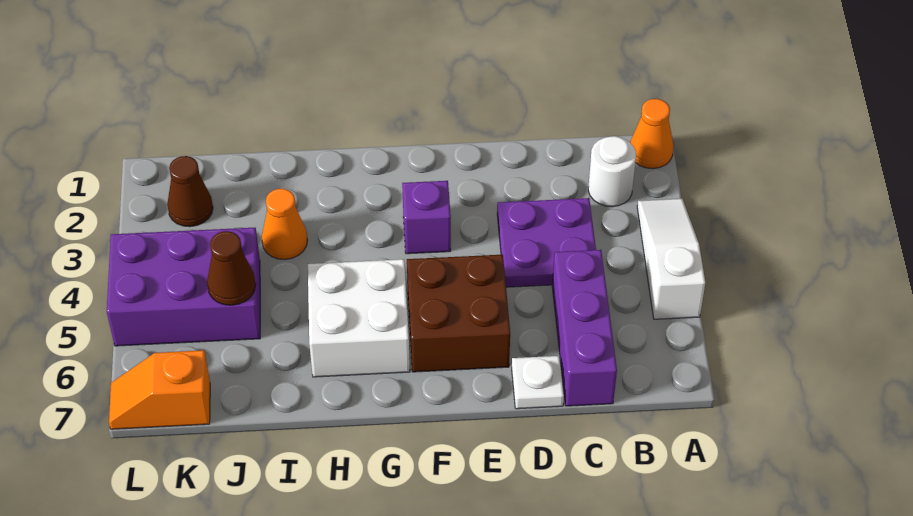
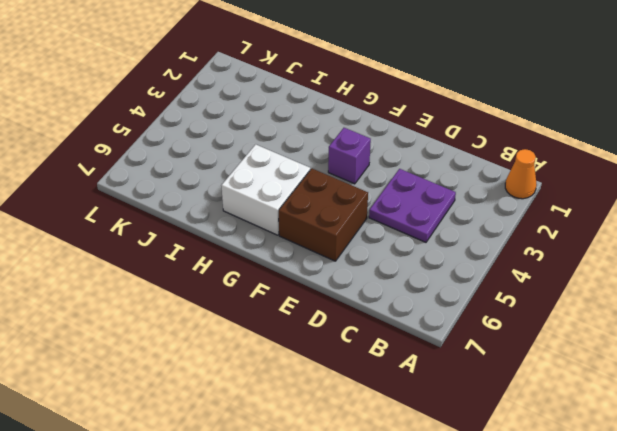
none -> white slope A3:A5 level 1 top 5
none -> white round brick B2 level 1
none -> purple brick C5:C7 level 1

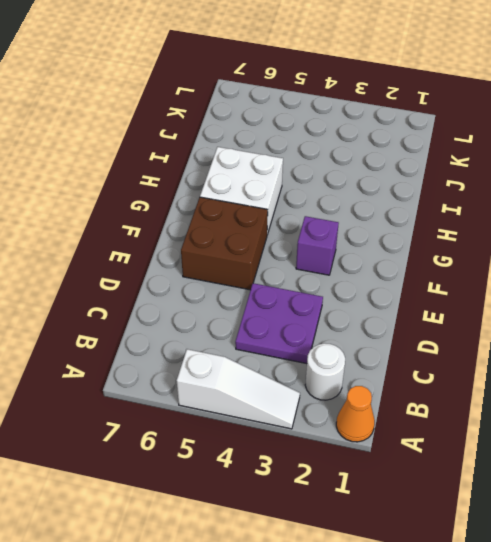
none -> purple brick C5:C7 level 1
none -> white plate D7 level 1
none -> orange cone I3 level 1

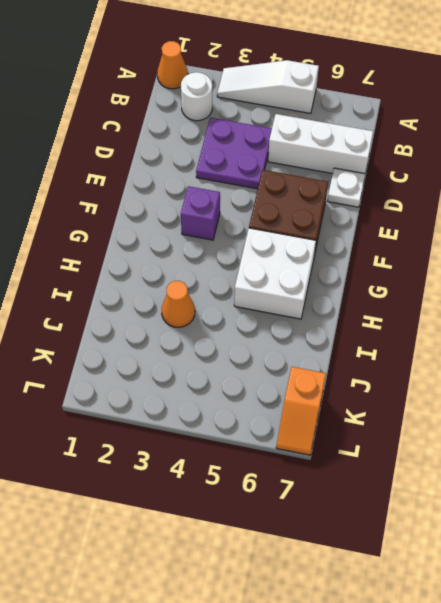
white brick C5:C7 level 1 -> purple brick C5:C7 level 1
none -> purple brick J4:L5 level 1
none -> brown cone K2 level 1
none -> brown cone J5 level 2

